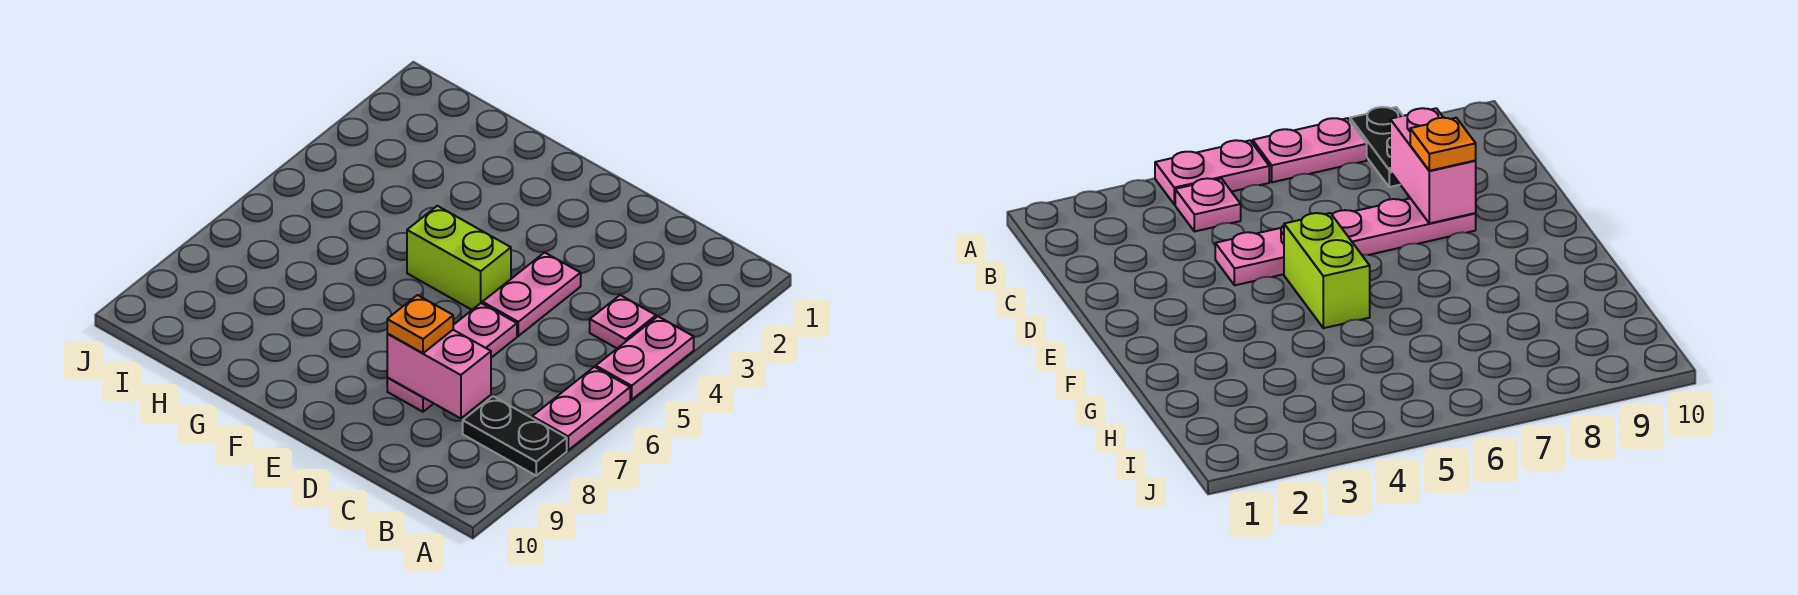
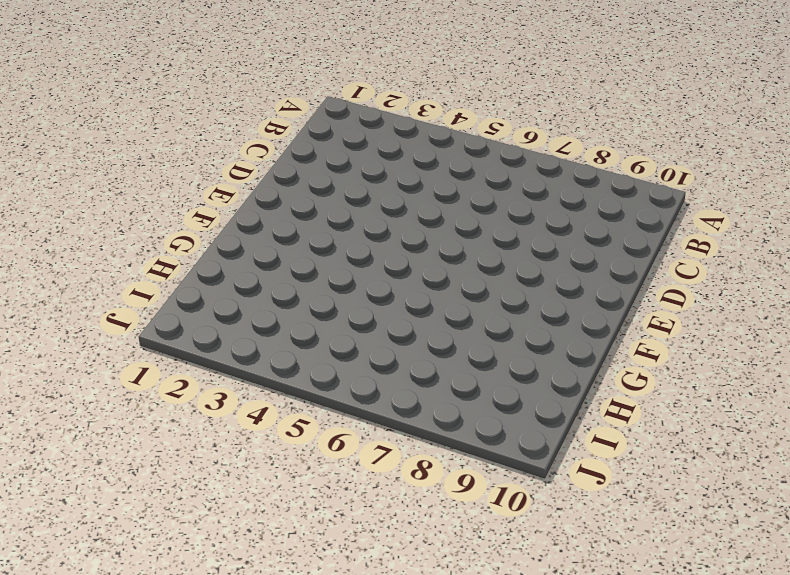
none -> pink plate A4:A5 level 1
none -> pink plate A6:A7 level 1

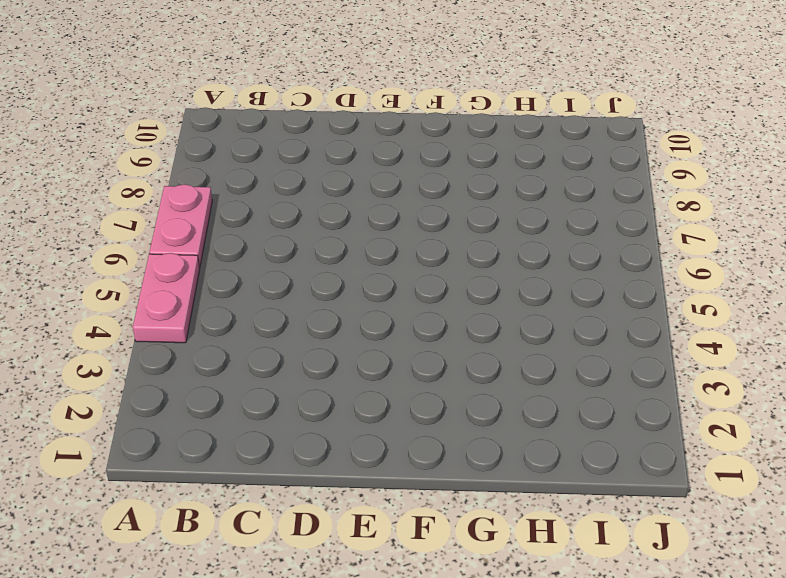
none -> black plate A8:B8 level 1
none -> pink plate B4 level 1

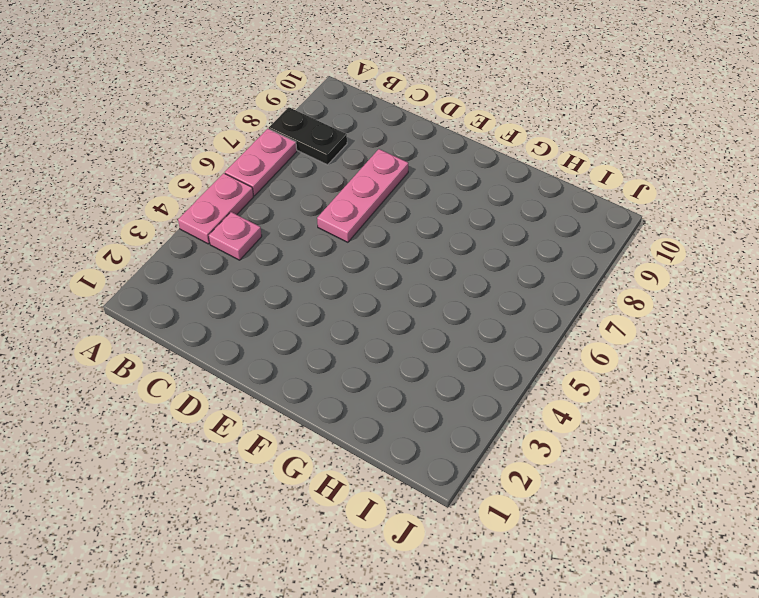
none -> pink plate D4:D5 level 1
none -> lime brick E5:F5 level 1

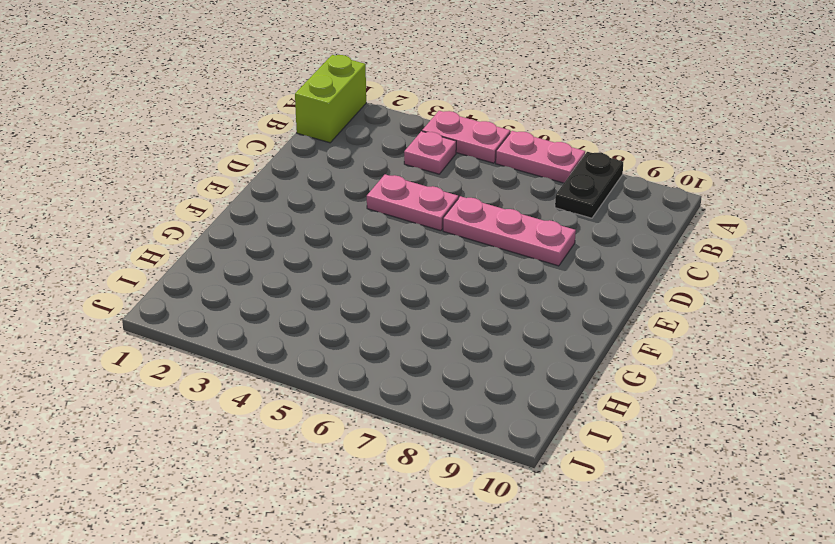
lime brick A1:B1 level 1 -> lime brick E5:F5 level 1
none -> pink brick C8:D8 level 2
none -> orange plate D8 level 3

